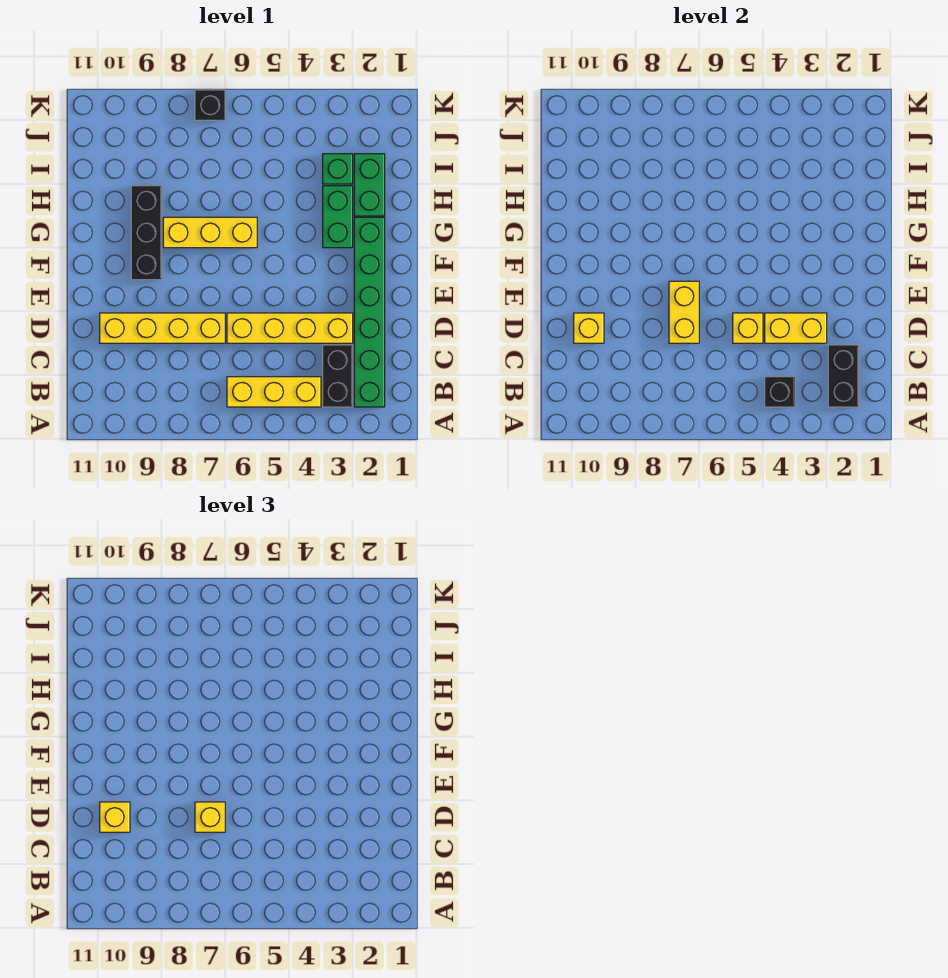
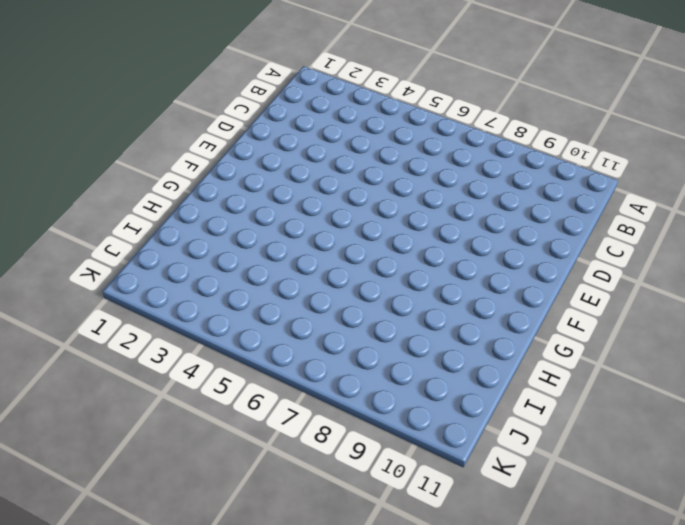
none -> green brick B2:G2 level 1
none -> black brick B3:C3 level 1
none -> yellow brick B4:B6 level 1

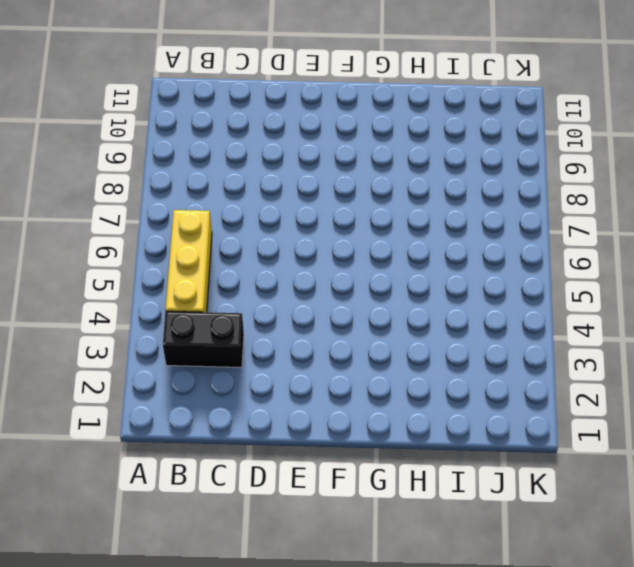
none -> green brick B2:G2 level 1
none -> yellow brick D3:D6 level 1
none -> yellow brick D7:D10 level 1

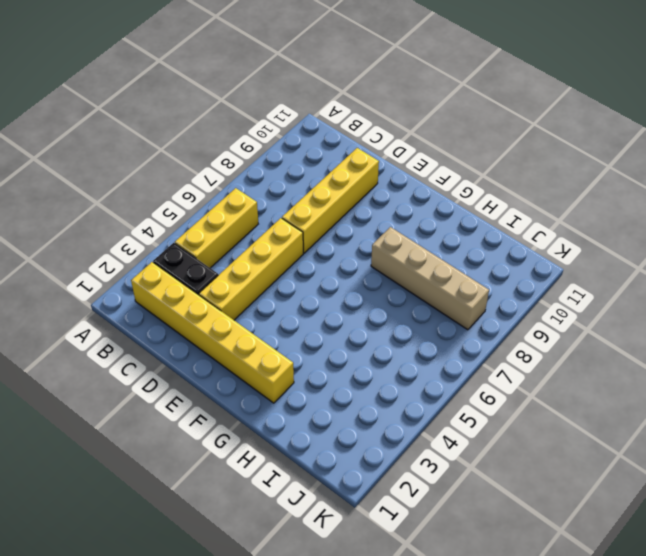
yellow brick B2:G2 level 1 -> green brick B2:G2 level 1
tan brick G8:J8 level 1 -> yellow brick G6:G8 level 1
none -> black brick F9:H9 level 1
none -> green brick G3:H3 level 1
none -> green brick H2:I2 level 1

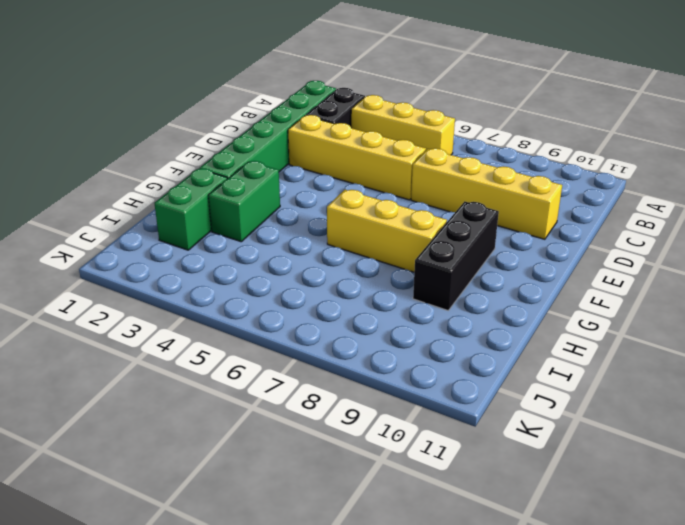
none -> green brick I3 level 1
none -> black brick K7 level 1
none -> black brick B2:C2 level 2

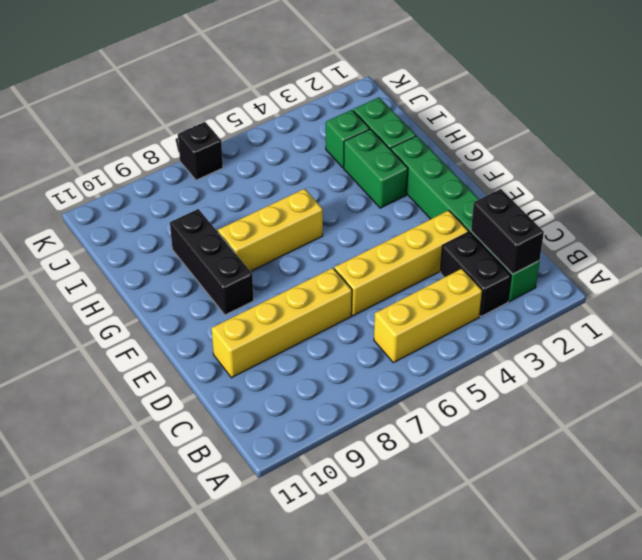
none -> black brick B4 level 2
none -> yellow brick D3:D4 level 2
none -> yellow brick D5 level 2

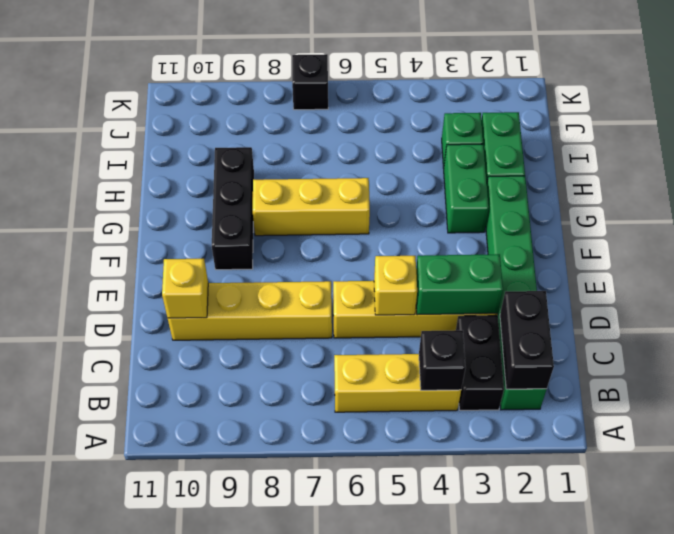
green brick D3:D4 level 2 -> yellow brick D3:D4 level 2
none -> yellow brick D7:E7 level 2
none -> yellow brick D7 level 3
none -> yellow brick D10 level 3

